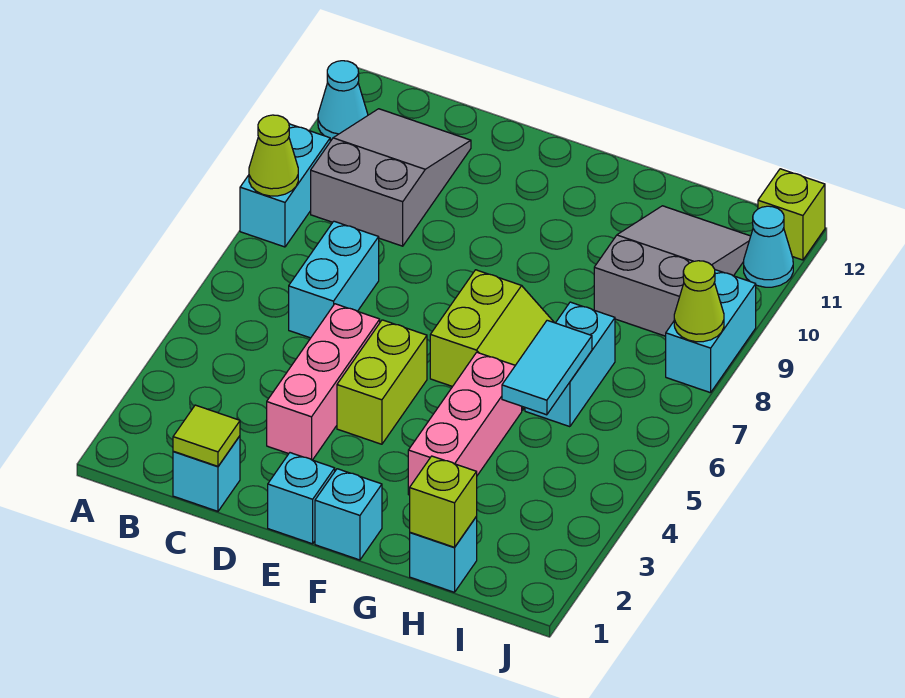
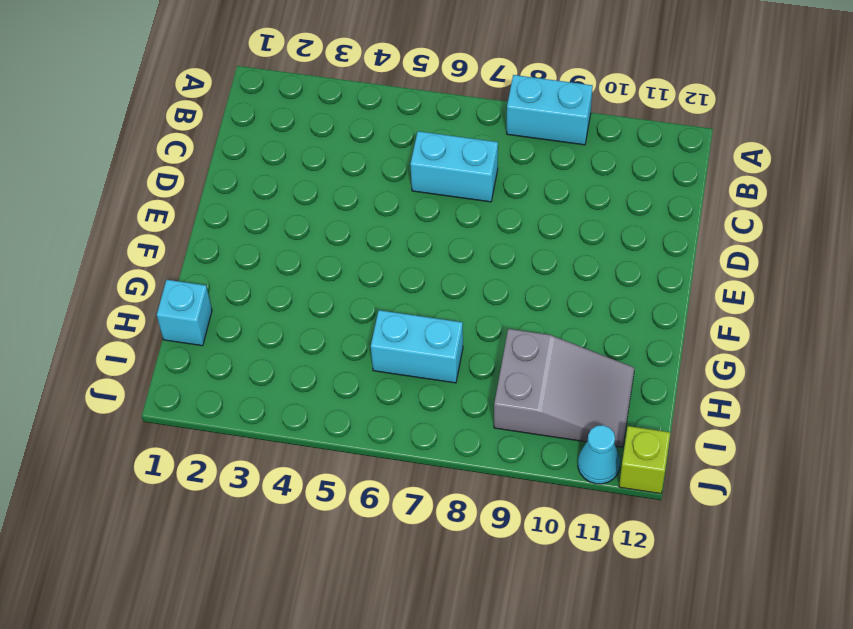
none -> cyan cone A11 level 1
none -> grey slope B9:C11 level 1 top 9
none -> cyan brick C1 level 1

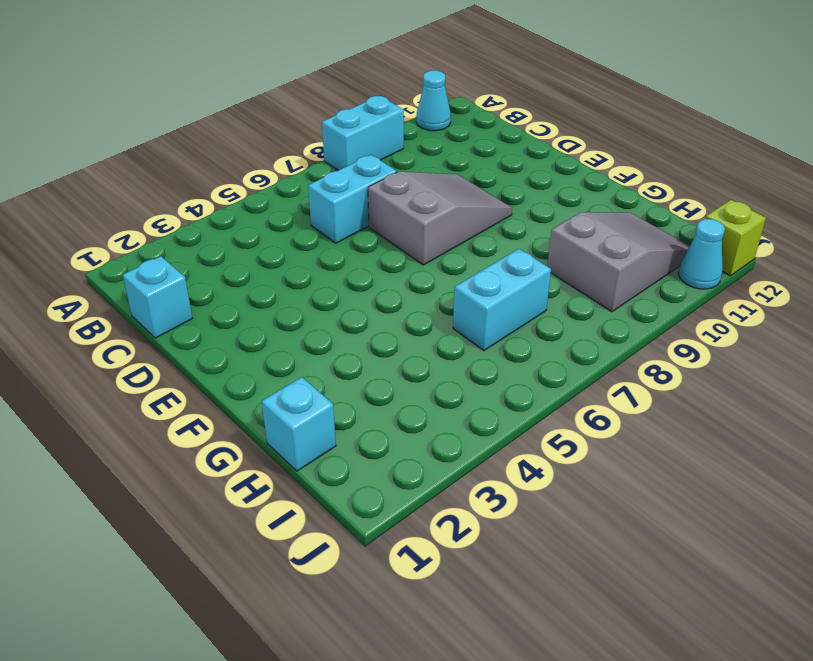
grey slope D7:E9 level 1 top 7 -> grey slope B9:C11 level 1 top 9
none -> pink brick D3:D5 level 1
none -> cyan brick E1 level 1
none -> lime brick E4:E5 level 1

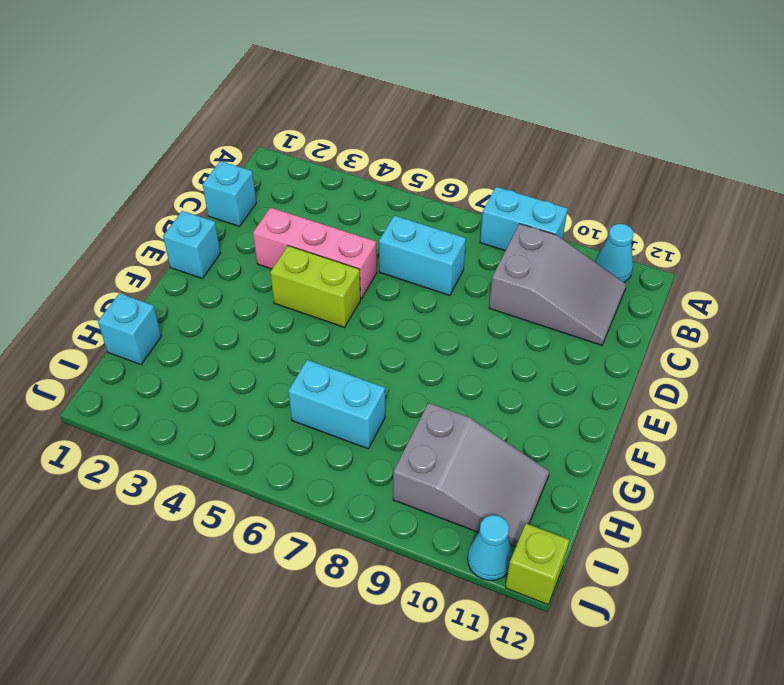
none -> cyan brick F1 level 1
none -> lime slope F6:G7 level 1 top F
none -> pink brick G3:G5 level 1

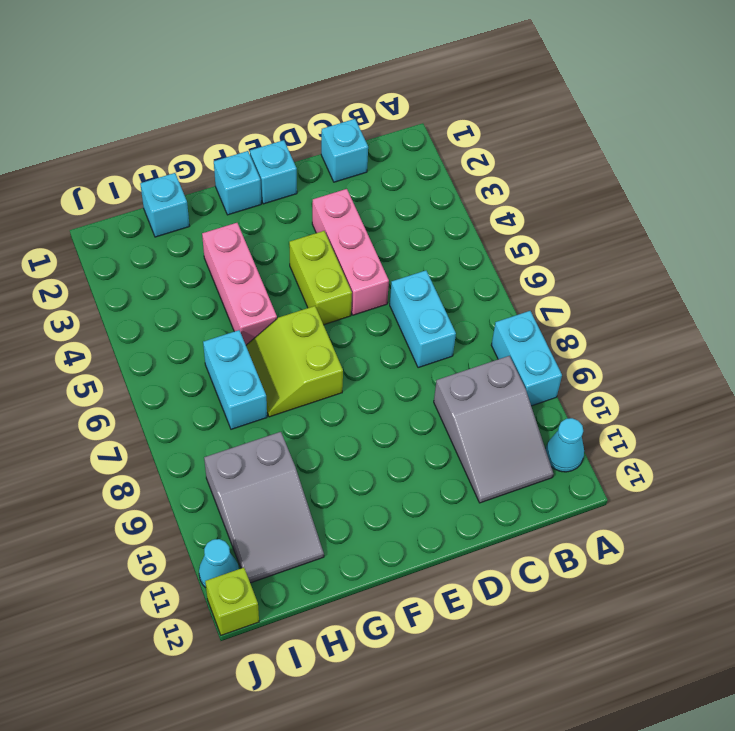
none -> cyan brick J8:J9 level 1
none -> lime cone A8 level 2
none -> lime tile C1 level 2

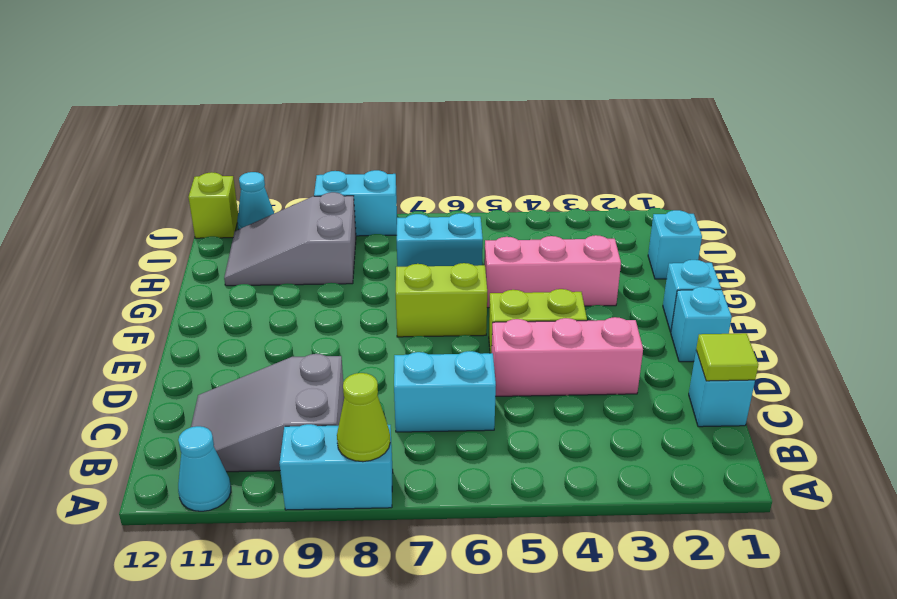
none -> lime brick H1 level 2
none -> cyan tile H5:H6 level 2
none -> lime cone J8 level 2

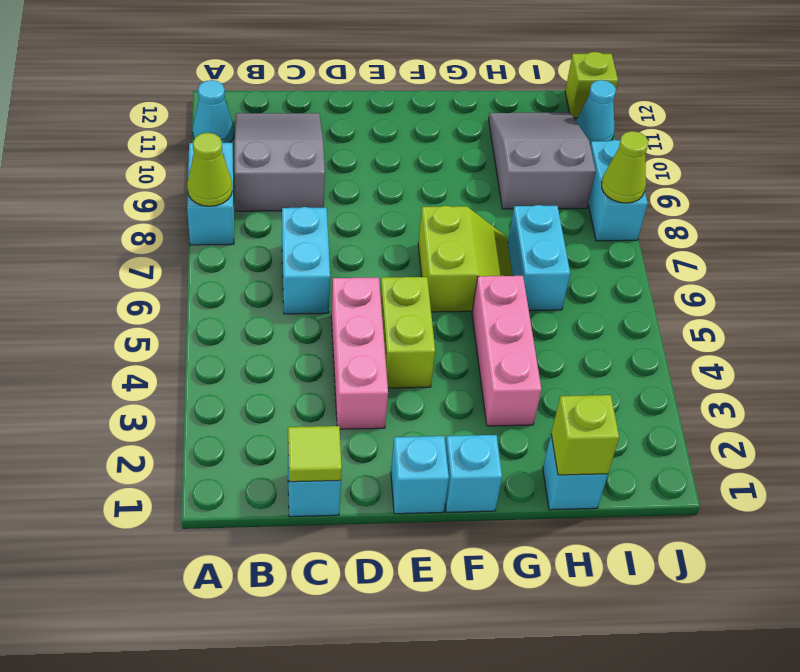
none -> cyan tile H5:H6 level 2

